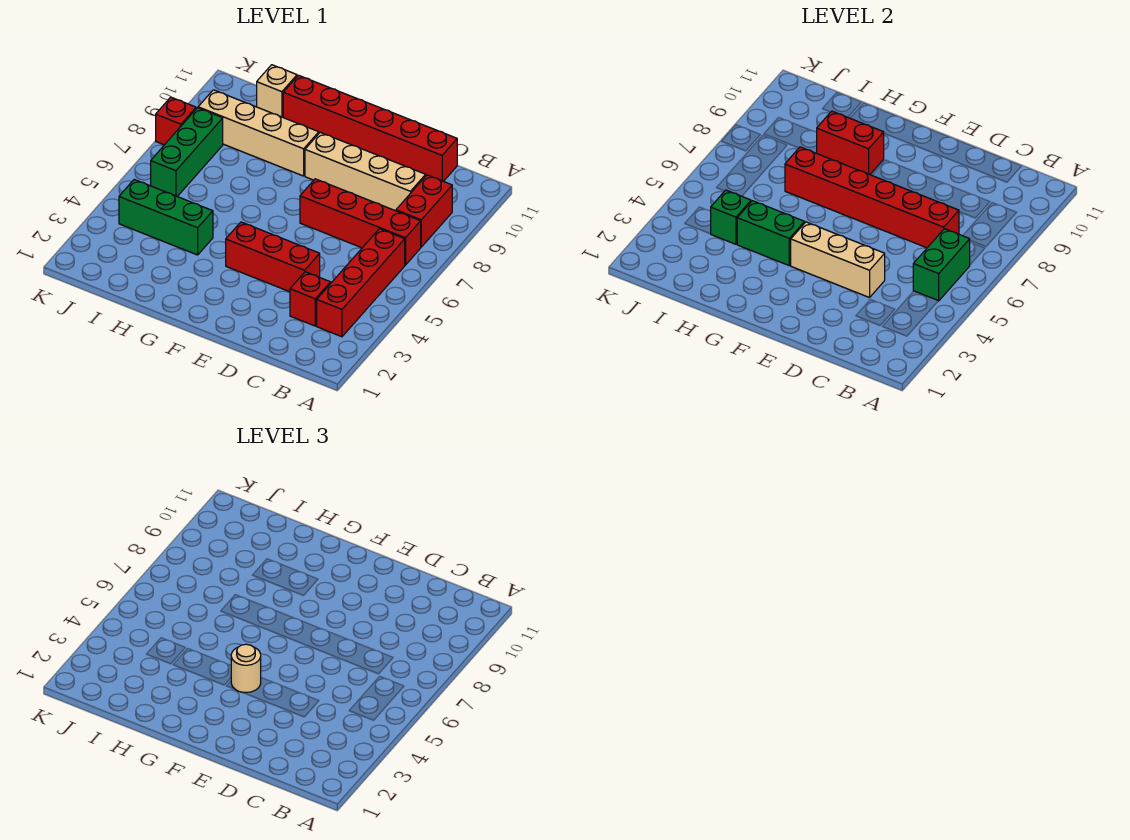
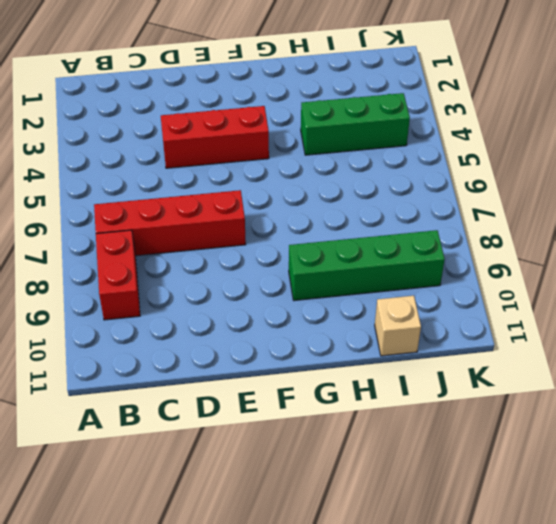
green brick G9:J9 level 1 -> tan brick G9:J9 level 1
none -> red brick B3:B6 level 1
none -> red brick C3 level 1
none -> tan brick C9:F9 level 1

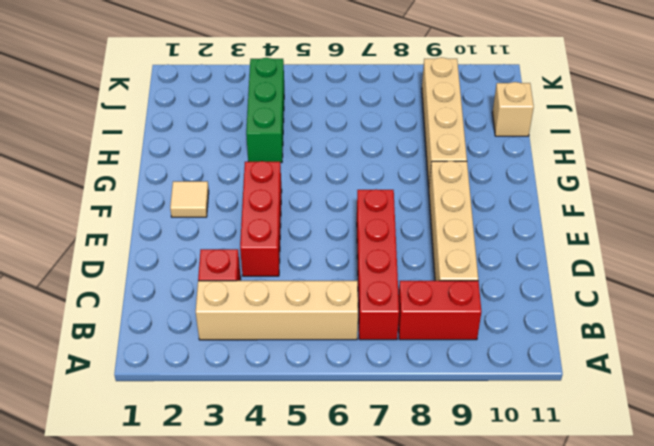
tan brick B3:B6 level 1 -> red brick B3:B6 level 1
tan tile F2 level 1 -> none
none -> red brick C11:H11 level 1
none -> green brick J6:J8 level 1
none -> red brick K8 level 1

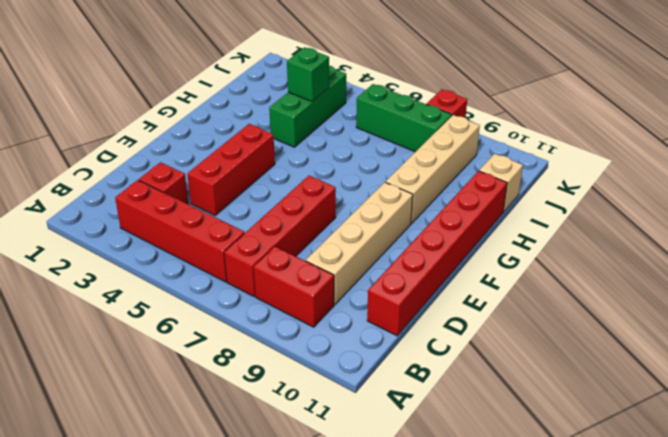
none -> green brick B5:B6 level 2
none -> red brick C7:H7 level 2
none -> tan brick D4:F4 level 2

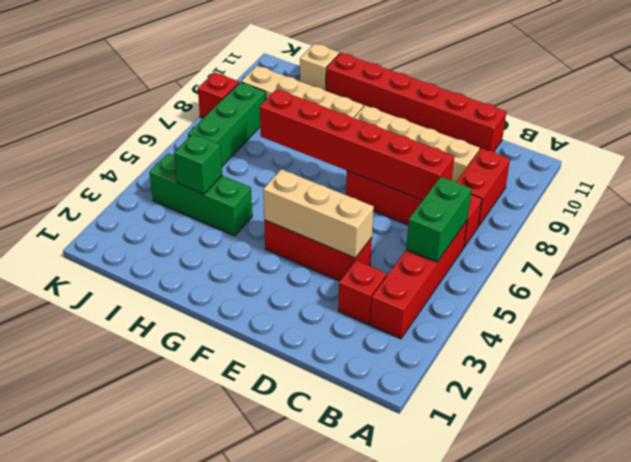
none -> green brick G4:H4 level 2
none -> red brick G9:H9 level 2
none -> tan round brick F4 level 3

